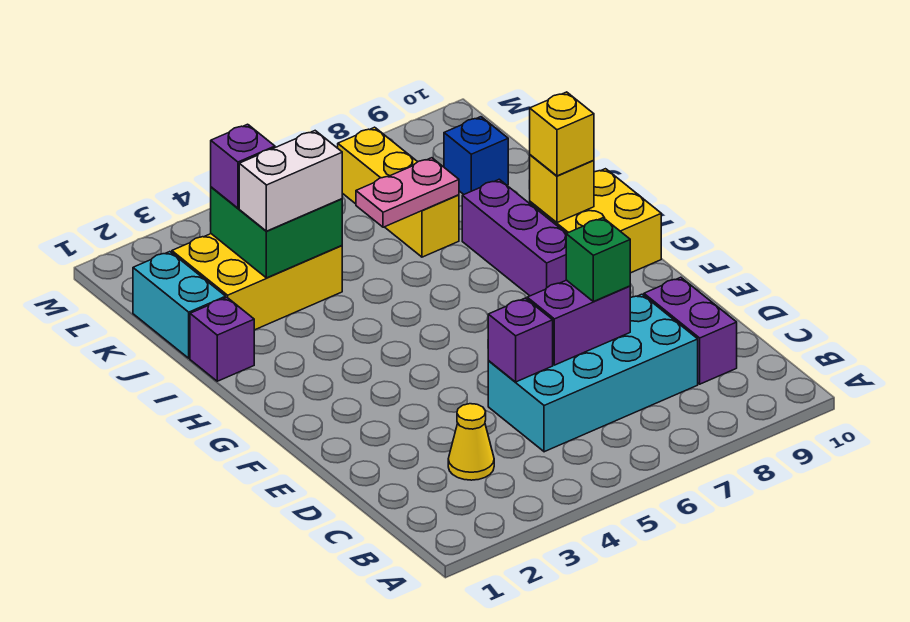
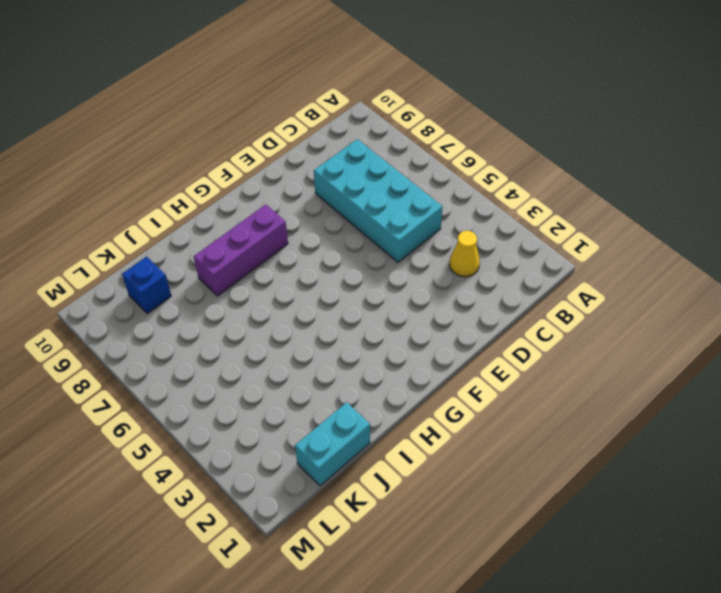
none -> purple brick C9:D9 level 1
none -> yellow brick G9:H10 level 1
none -> purple brick I1 level 1

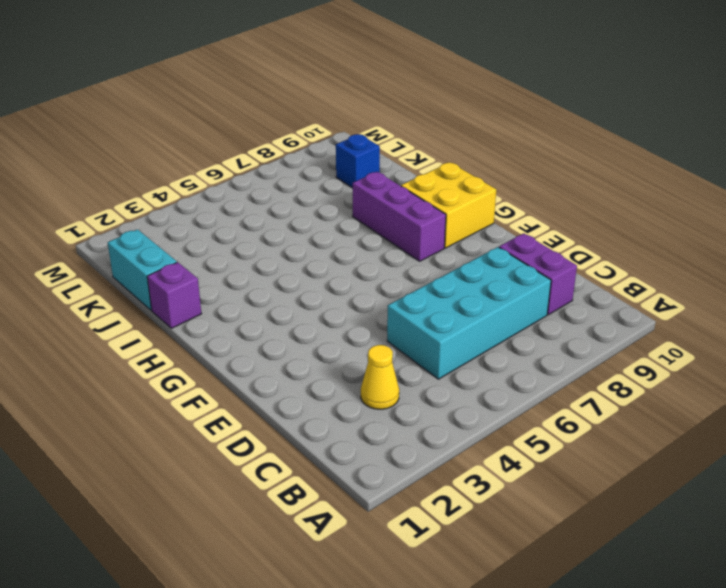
none -> yellow brick J2:K4 level 1
none -> yellow brick J7:L7 level 1
none -> purple brick D5 level 2

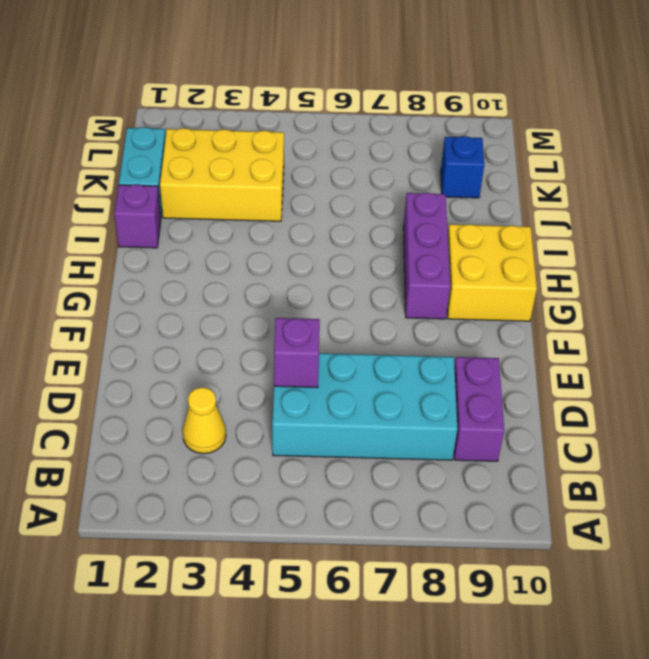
none -> yellow brick J7:L7 level 1
none -> purple brick D6:D7 level 2
none -> yellow brick H9 level 2

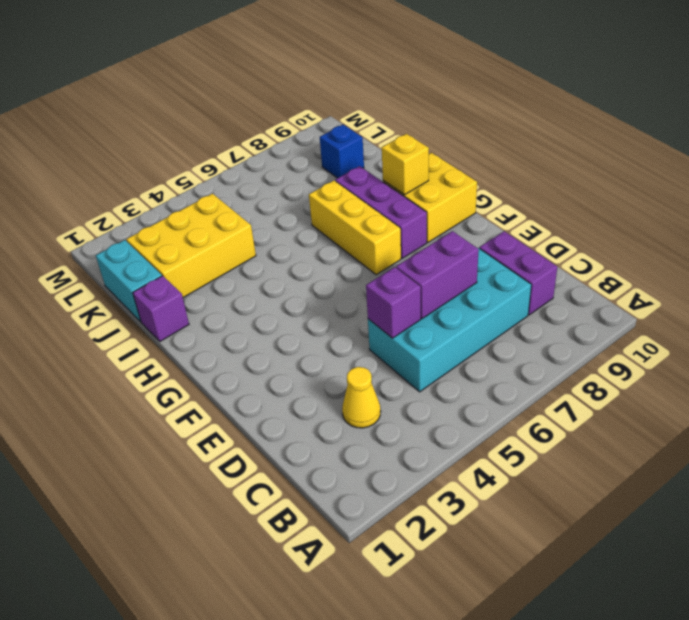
yellow brick G7:I7 level 1 -> yellow brick J7:L7 level 1
none -> green brick J3:K4 level 2
none -> pink plate J6:J7 level 2
none -> green brick D7 level 3

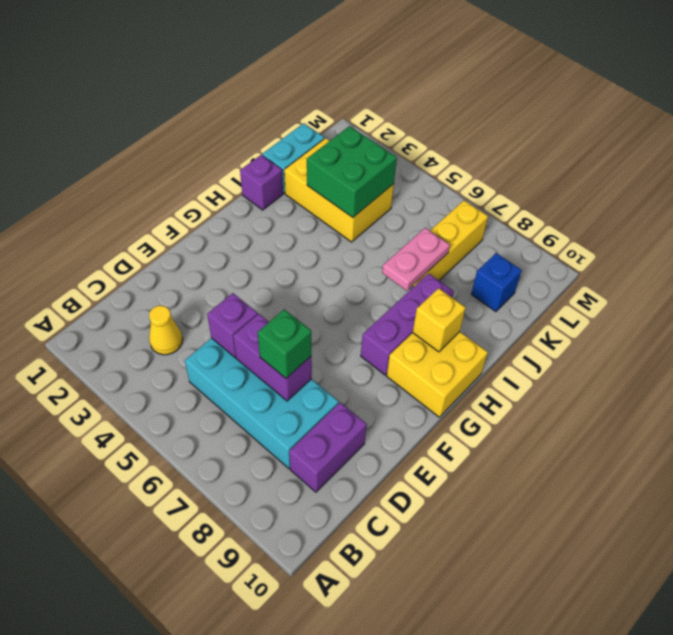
pink plate I7:J7 level 2 -> pink plate J6:J7 level 2
none -> yellow brick H9 level 3
none -> white brick J3:J4 level 3
none -> purple brick K3 level 3

